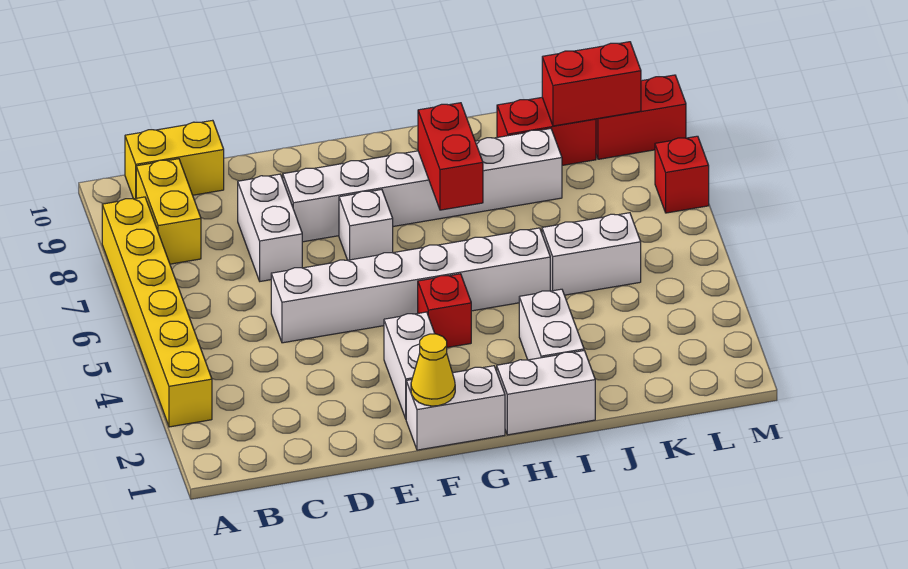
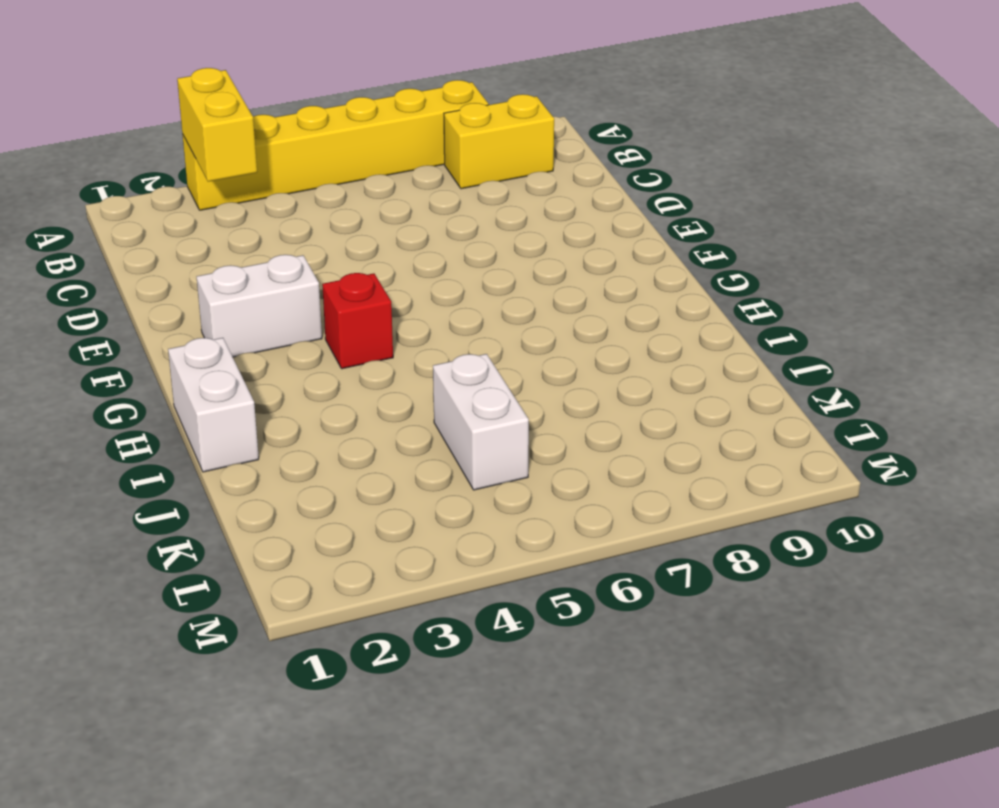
yellow brick A3:B3 level 2 -> yellow brick B10:C10 level 1
none -> white brick D5:I5 level 1
none -> white brick D7:D8 level 1
none -> white brick E8:J8 level 1

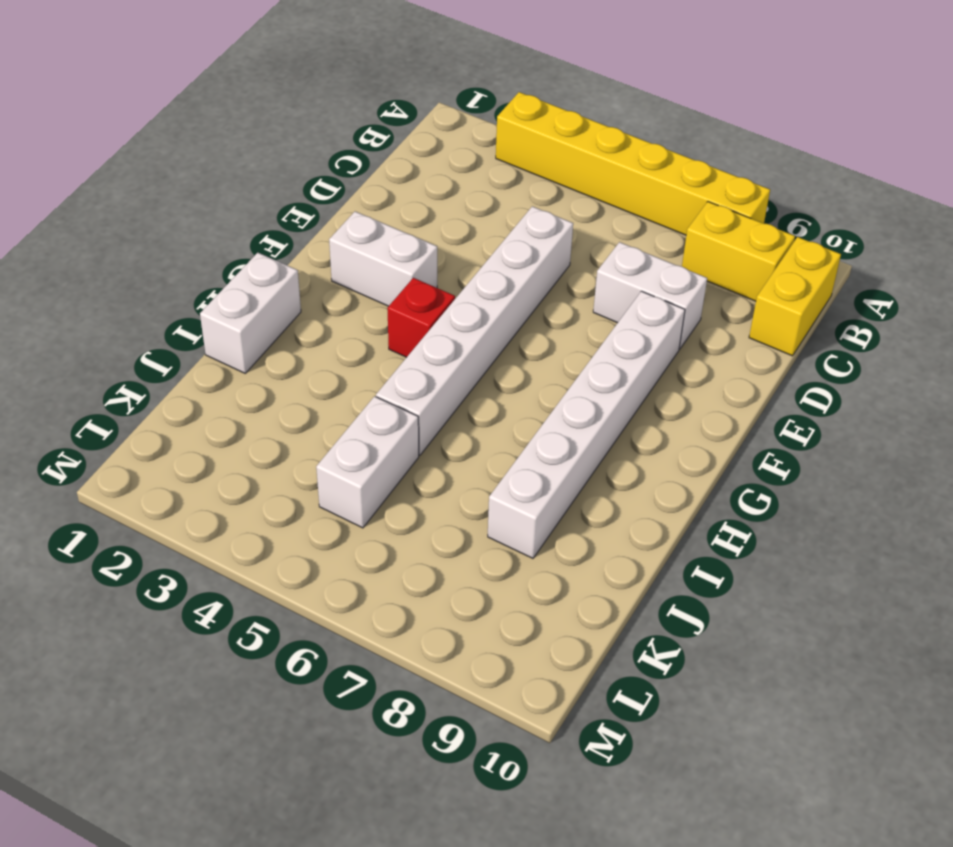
none -> white brick F1:G1 level 1
none -> white brick F7 level 1
none -> white brick I2:I3 level 1

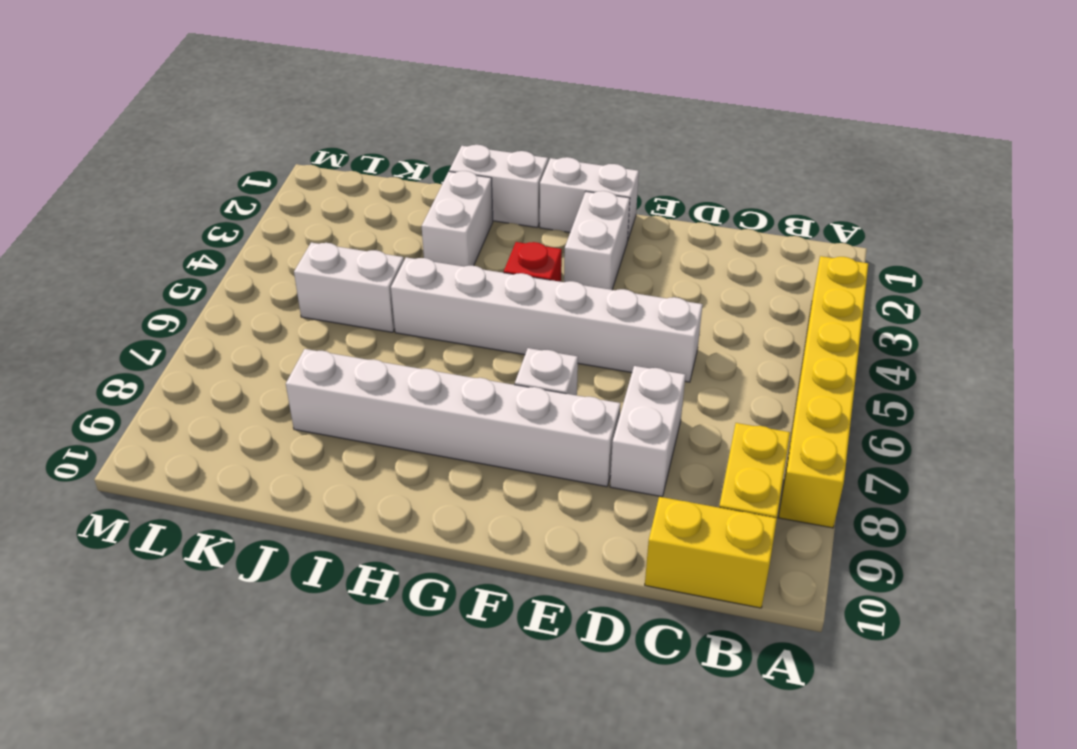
none -> red brick J9:K9 level 1
none -> red brick L9:M9 level 1
none -> red brick M7 level 1

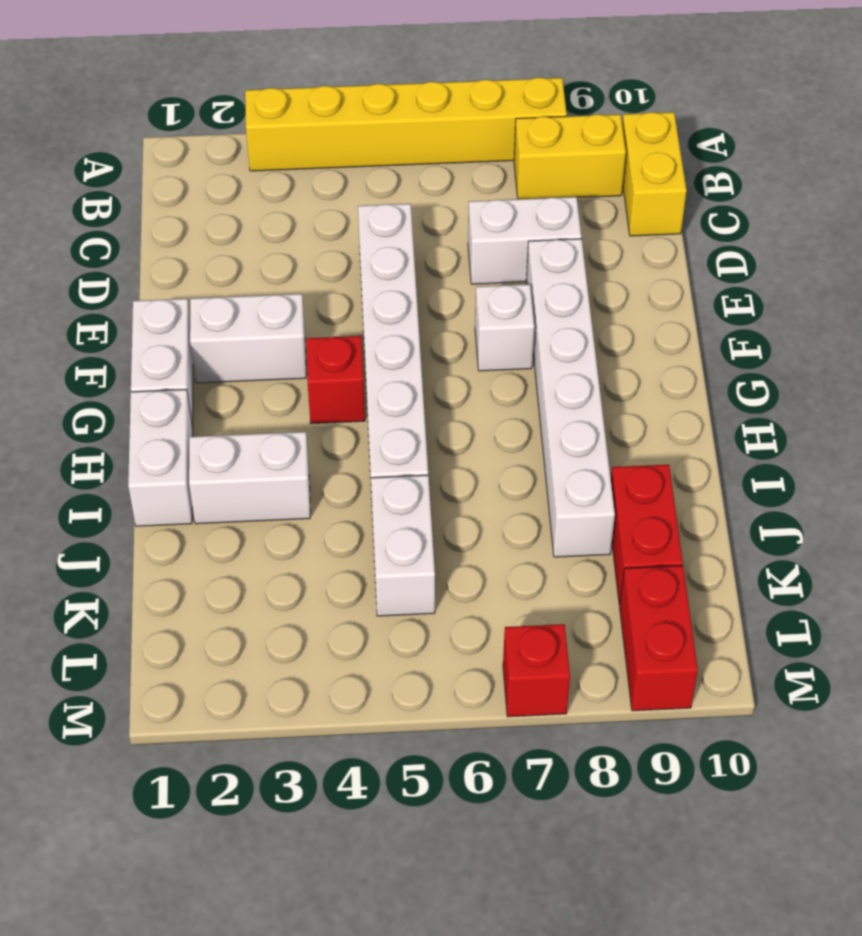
none -> yellow cone F1 level 2
none -> red brick H7:H8 level 2
none -> red brick K9:L9 level 2

